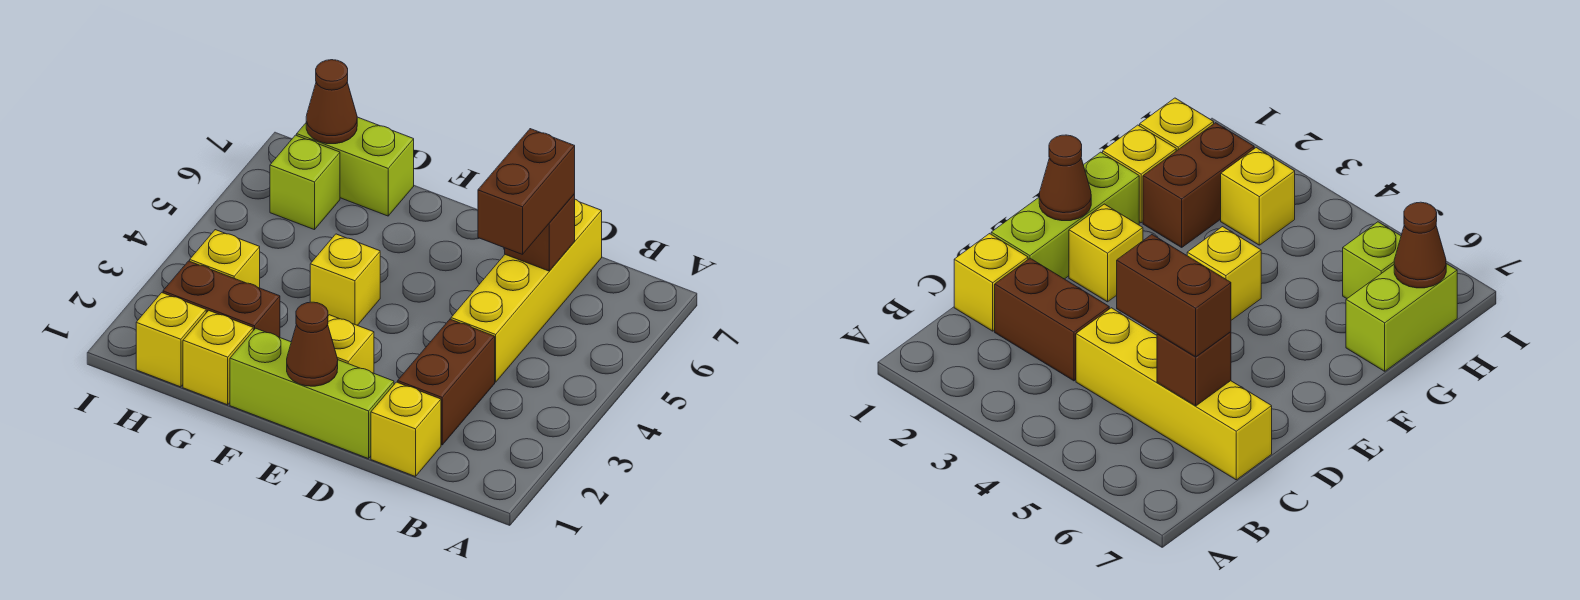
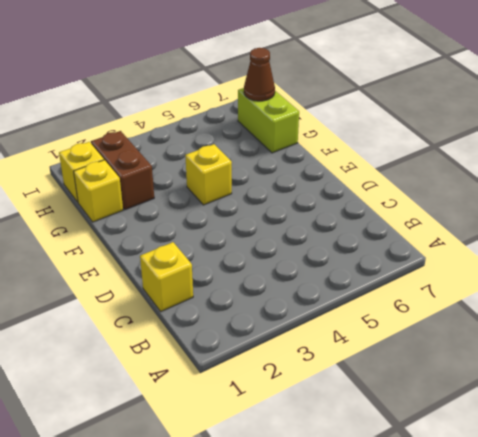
none -> brown brick C2:C3 level 1
none -> yellow brick C4:C7 level 1
none -> lime brick D1:F1 level 1

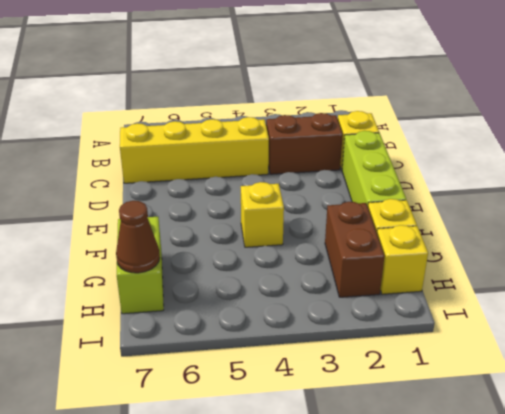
none -> yellow brick E2 level 1
none -> yellow brick H3 level 1
none -> lime brick H6 level 1

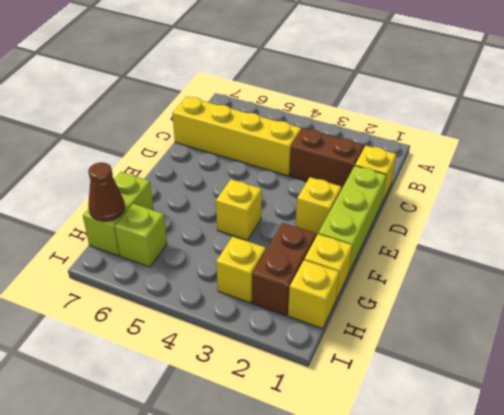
none -> brown brick C6 level 2
none -> brown cone E1 level 2
none -> brown brick C5:C6 level 3

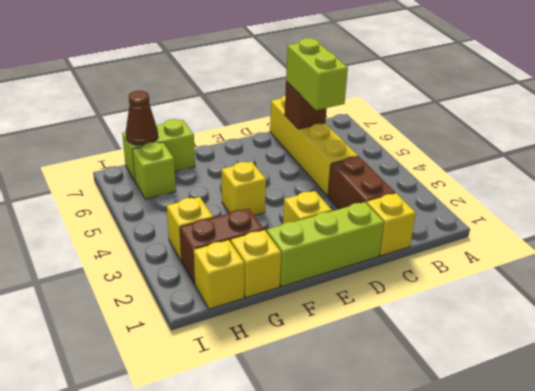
lime brick C5:C6 level 3 -> brown brick C5:C6 level 3
none -> brown cone E1 level 2

